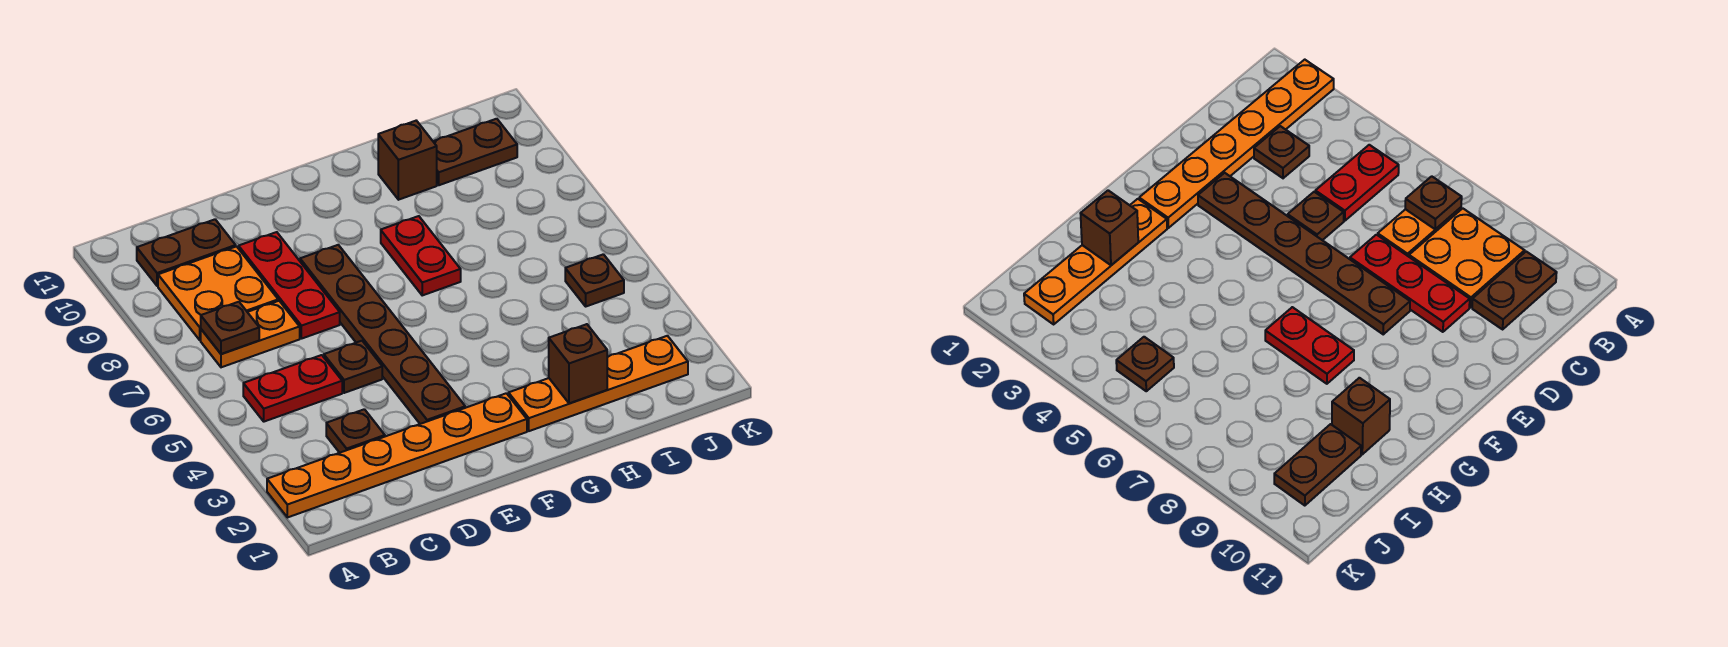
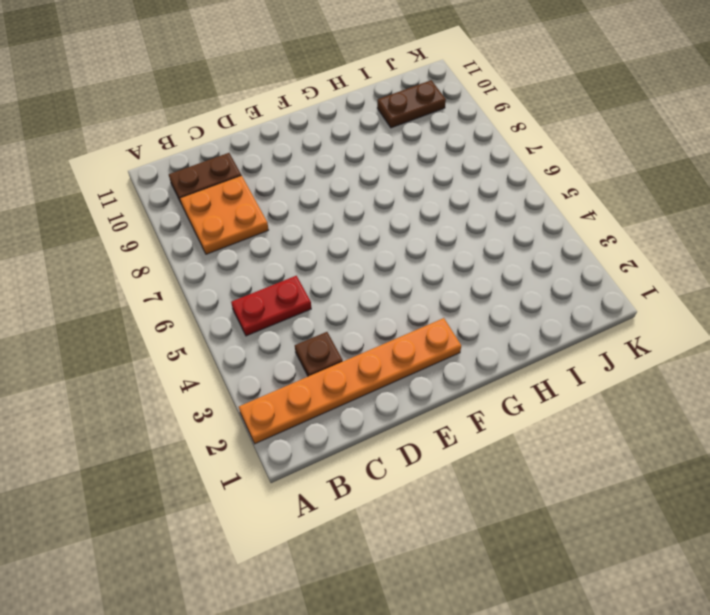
none -> orange plate B7:C7 level 1
none -> brown plate D5 level 1
none -> red plate D7:D9 level 1

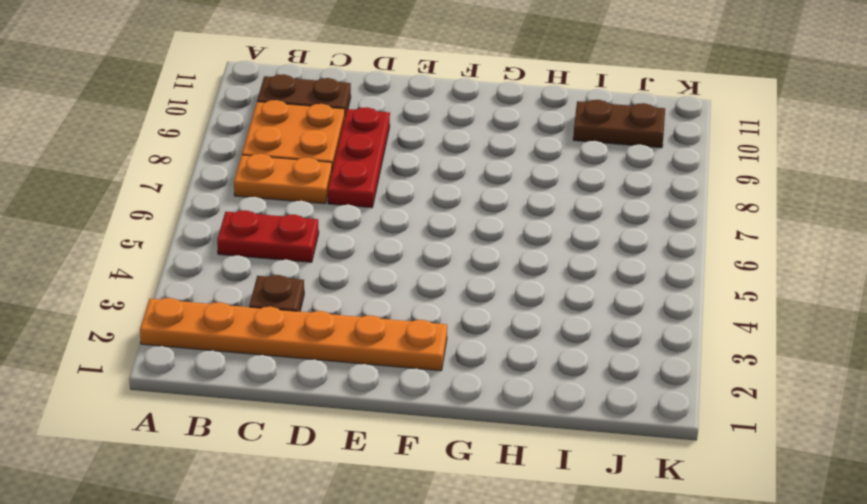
none -> brown plate D5 level 1
none -> brown plate E3:E8 level 1
none -> orange plate G2:J2 level 1

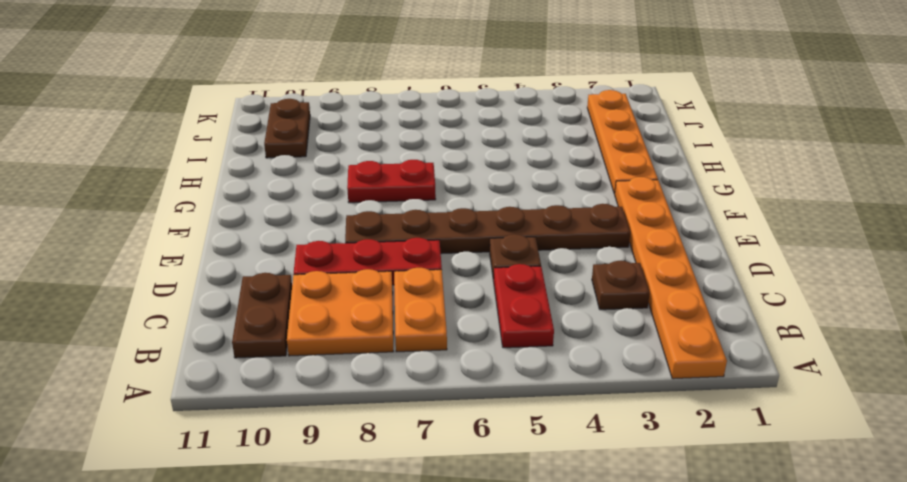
none -> brown brick H10 level 1
none -> brown plate J5 level 1
none -> brown plate B7 level 2

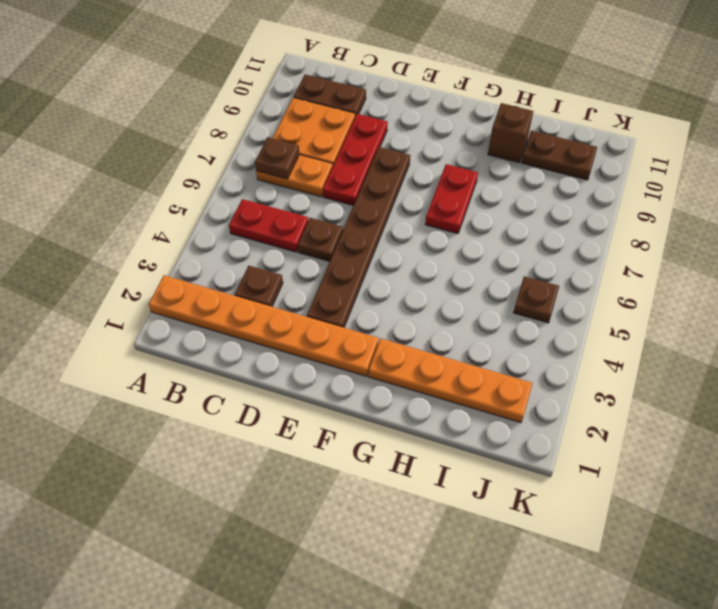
none -> brown brick H2 level 2

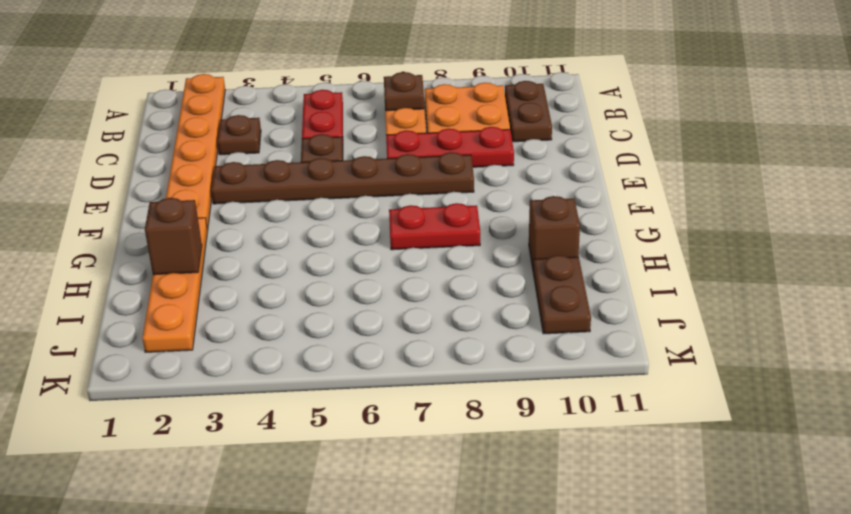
none -> brown plate J5 level 1

